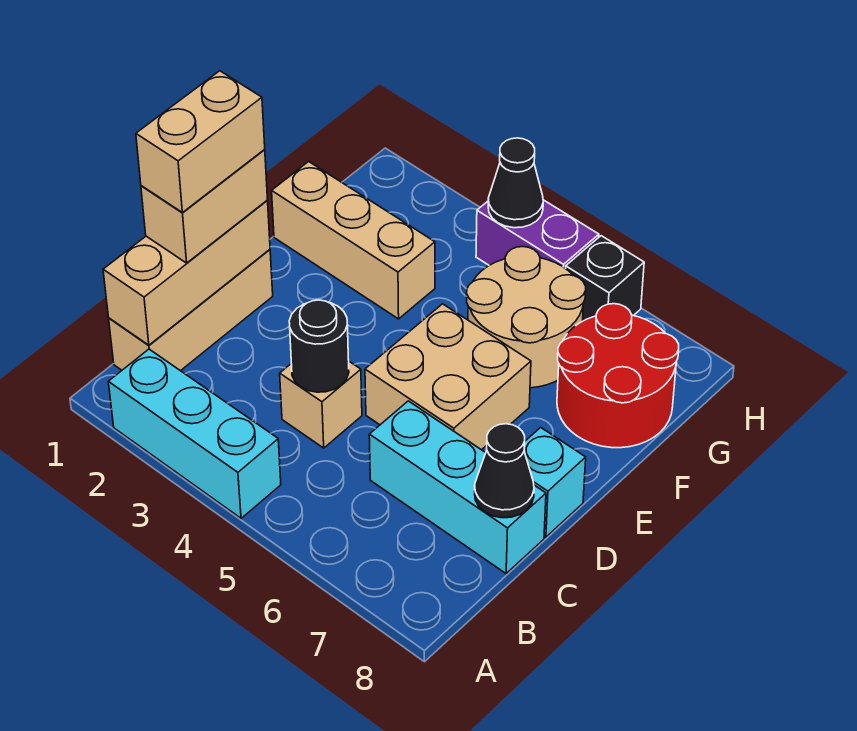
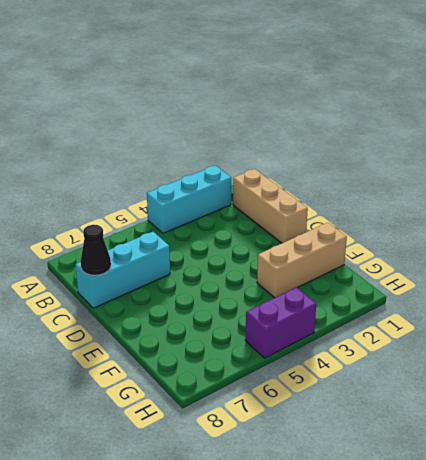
none -> tan brick C4 level 1
none -> tan brick D5:E6 level 1
none -> cyan brick D8 level 1

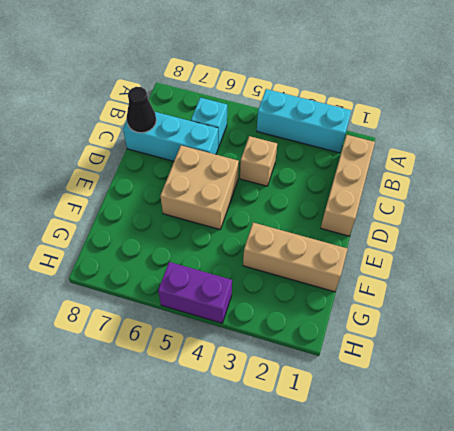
cyan brick B6 level 1 -> cyan brick D8 level 1
none -> tan round brick F5:G6 level 1
none -> red round brick F7:G8 level 1
none -> black brick H6 level 1

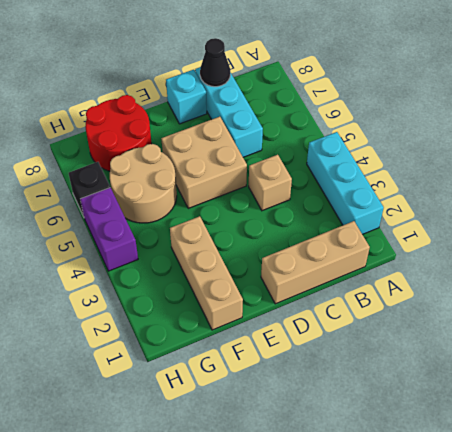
none -> tan brick B1:D1 level 2
none -> black round brick C4 level 2
none -> black cone H4 level 2

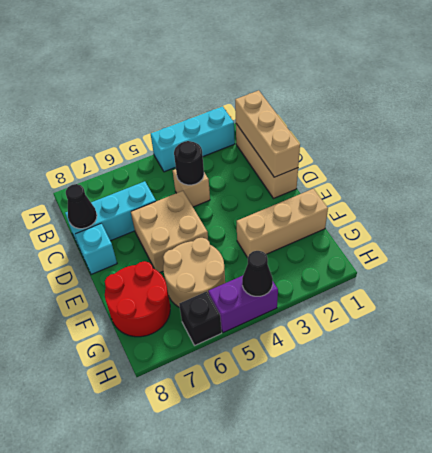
none -> tan brick C1:D1 level 3
none -> tan brick C1:D1 level 4

